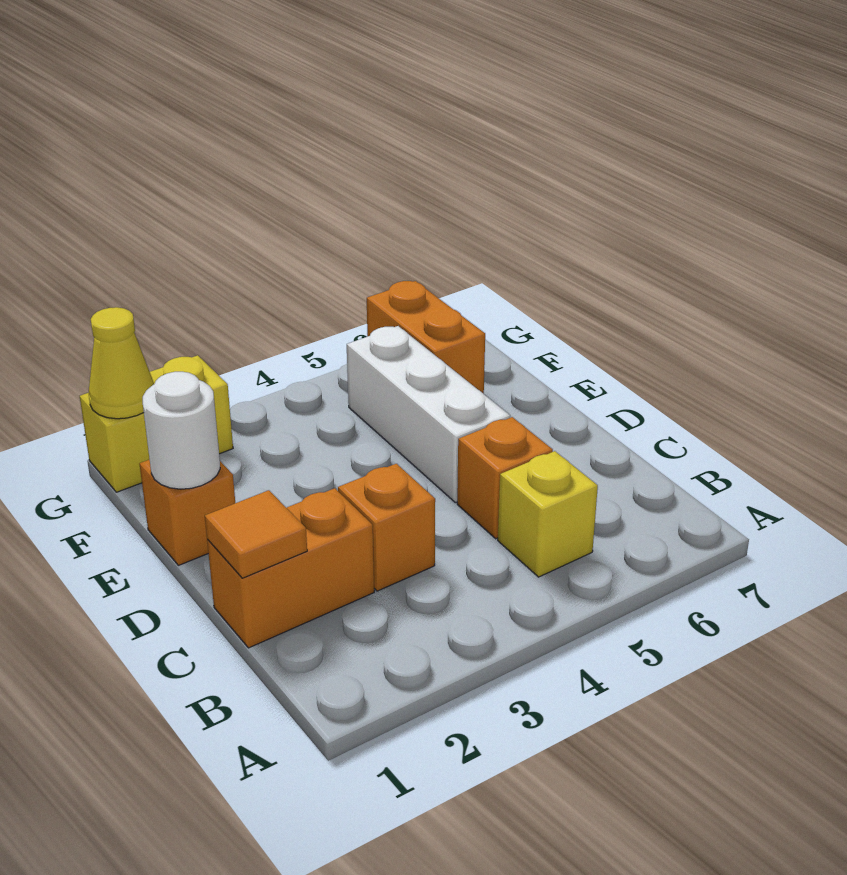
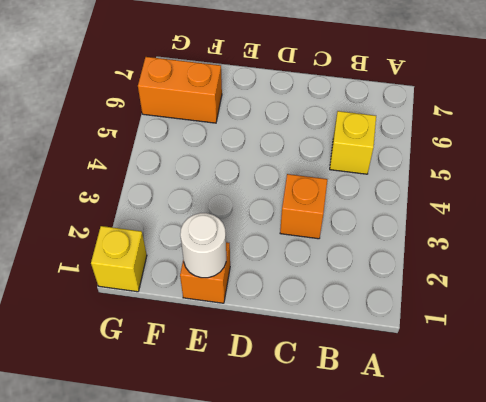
yellow brick G1 level 1 -> yellow brick G1:G2 level 1
none -> orange brick C1:C2 level 1
none -> orange brick C5 level 1

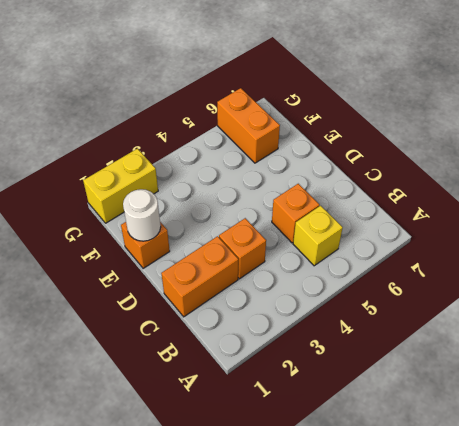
none -> white brick D5:F5 level 1
none -> orange tile C1 level 2

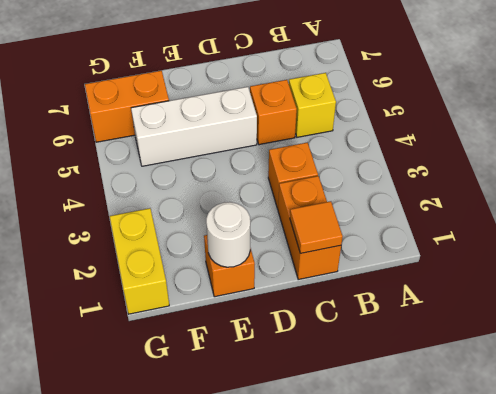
none -> yellow cone G1 level 2

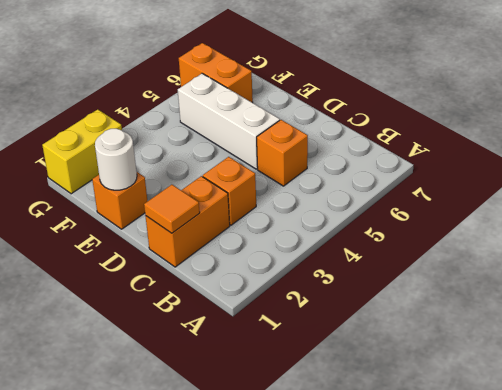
none -> yellow brick B5 level 1
none -> yellow cone G1 level 2

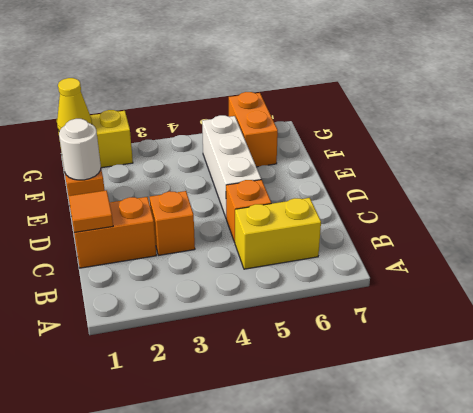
yellow brick B5:B6 level 1 -> yellow brick B5 level 1

